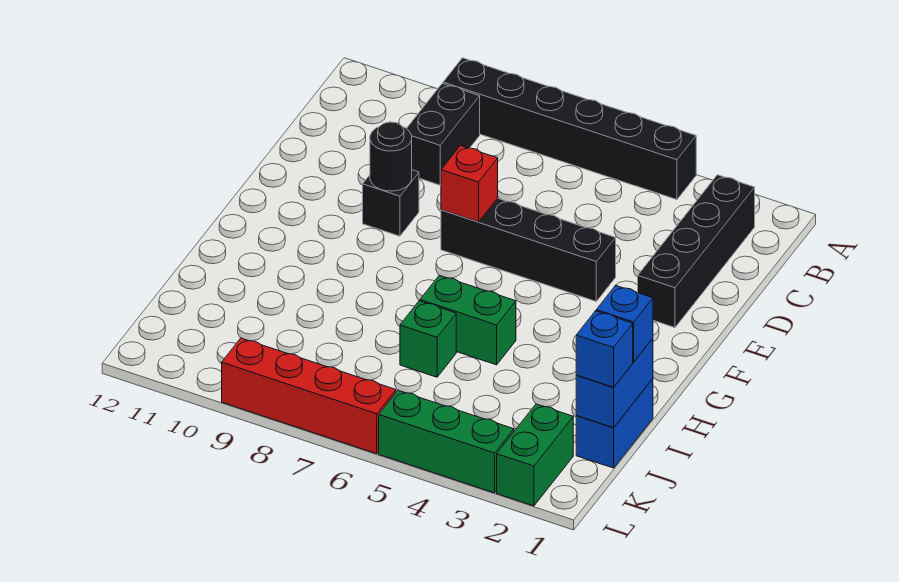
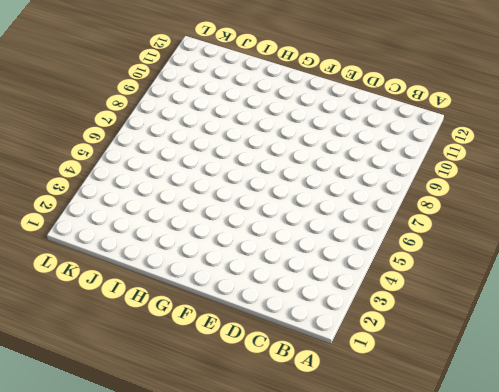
none -> black brick A4:A9 level 1
none -> black brick B2:E2 level 1
none -> black brick B9:C9 level 1

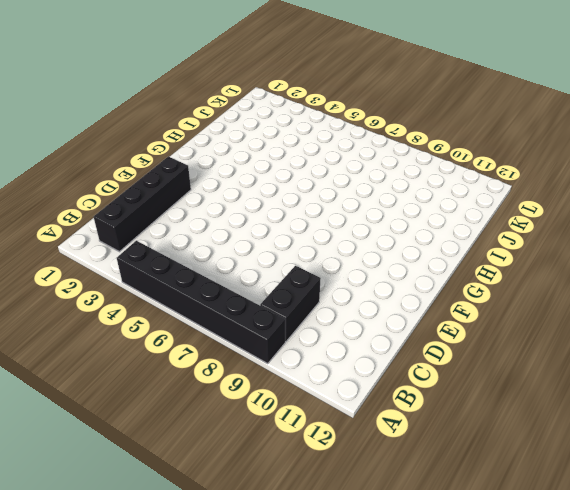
none -> black brick E4:E7 level 1
none -> black brick E9 level 1
none -> green brick H5:H6 level 1

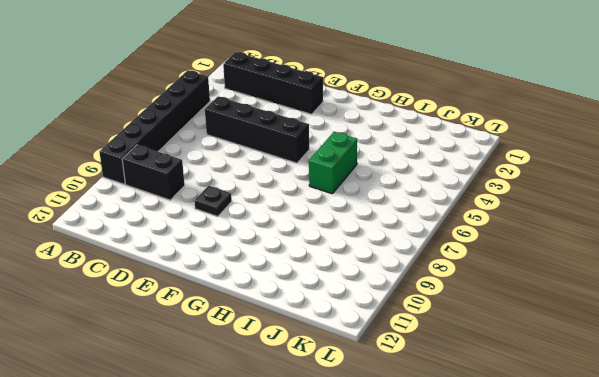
black brick C5:F5 level 1 -> black brick E4:E7 level 1
black plate E9 level 1 -> black brick E9 level 1
none -> blue brick I1:J1 level 1
none -> green brick I6 level 1
none -> green brick K2:L2 level 1

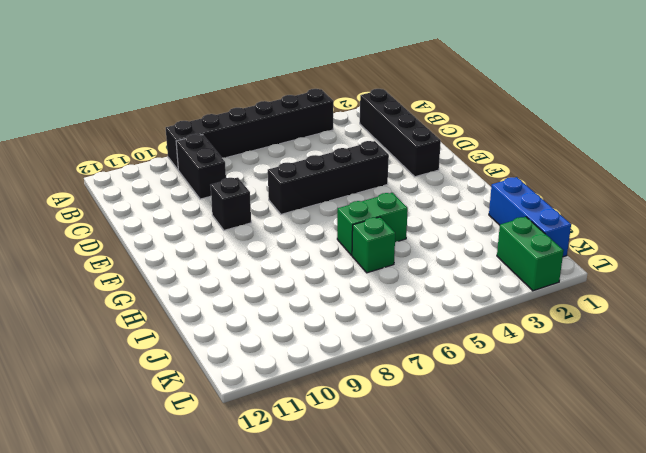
blue brick I1:K1 level 1 -> blue brick I1:J1 level 1
none -> green brick L3:L5 level 1
none -> red brick L6:L9 level 1
none -> red brick E7 level 2

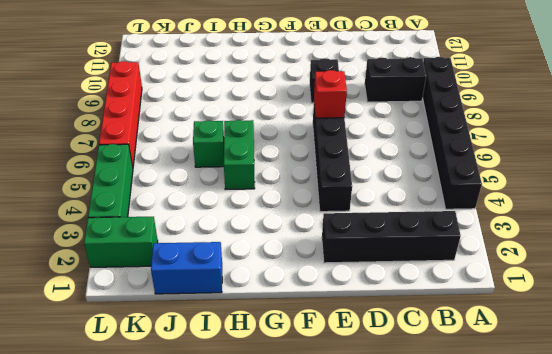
none -> black round brick E9 level 2
none -> blue brick I1:J1 level 2
none -> blue brick I1 level 3

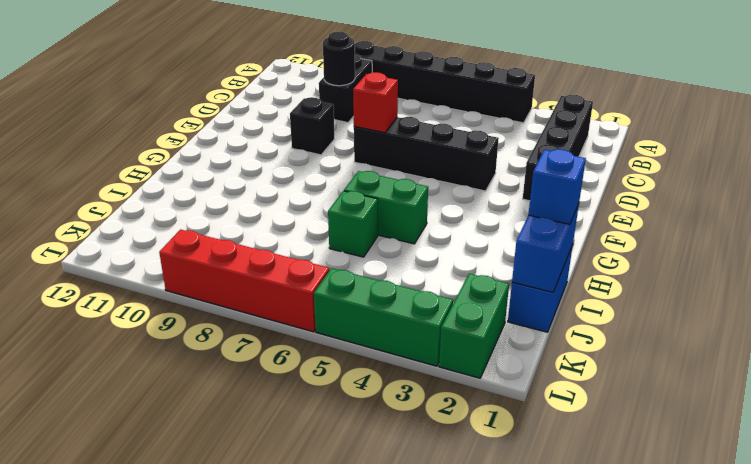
black round brick C9 level 2 -> black round brick E9 level 2
none -> blue brick J1 level 3

